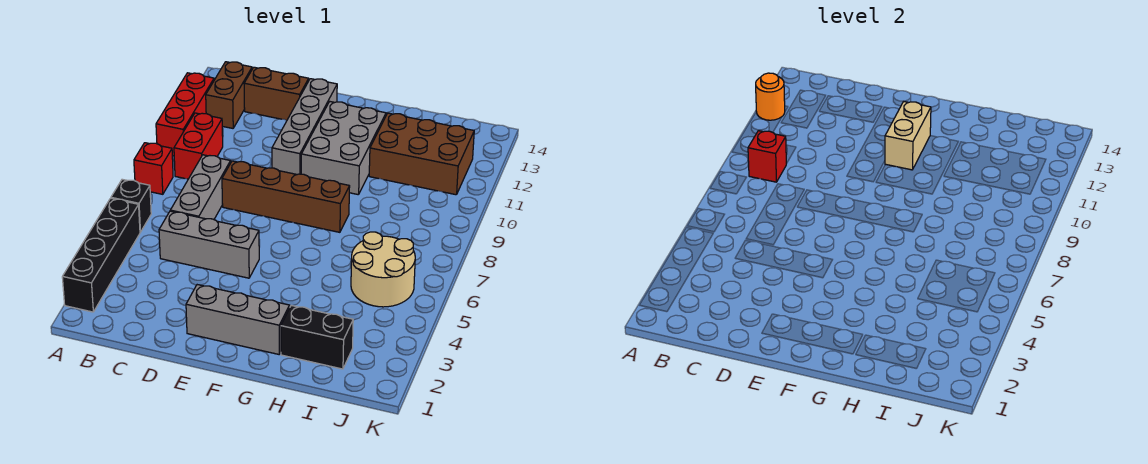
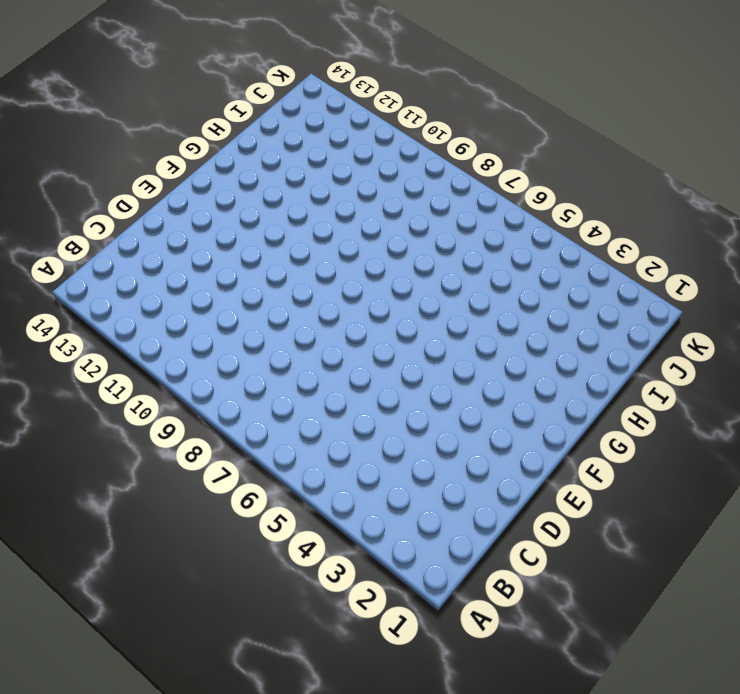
none -> black brick A2:A5 level 1
none -> black brick A6 level 1
none -> red brick A8 level 1

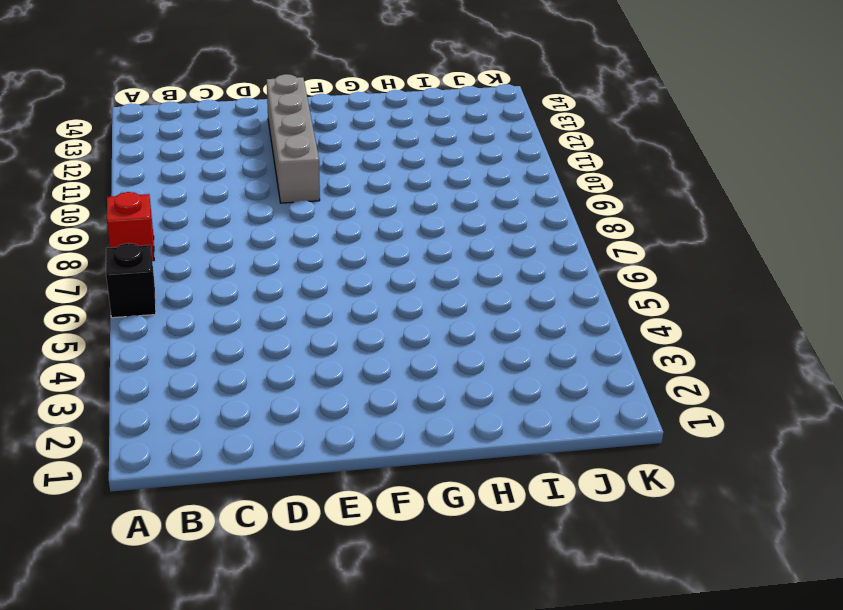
none -> black brick A2:A5 level 1
none -> red brick A10:A12 level 1
none -> red brick B9:B10 level 1

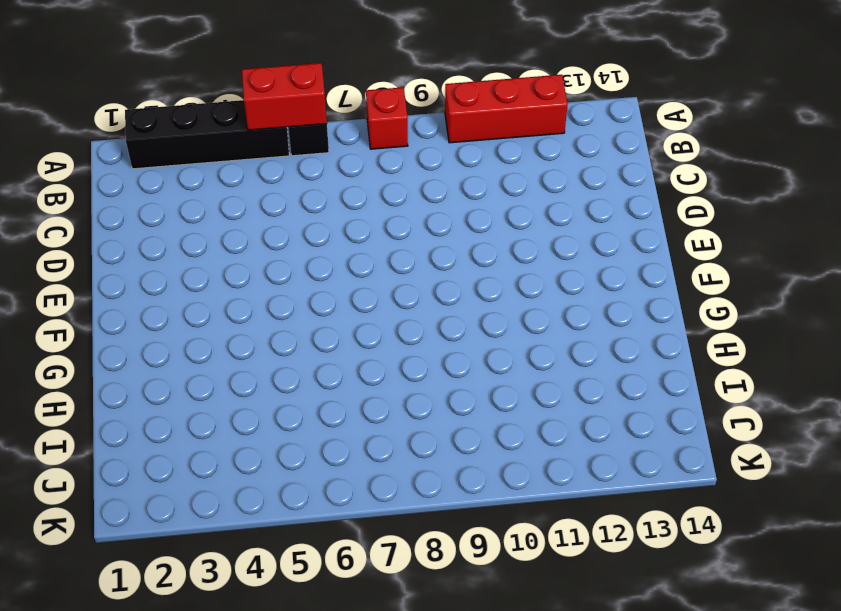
red brick A5:A6 level 2 -> red brick B9:B10 level 1
none -> brown brick B12:B13 level 1
none -> grey brick C5:E5 level 1
none -> grey brick C6:C8 level 1

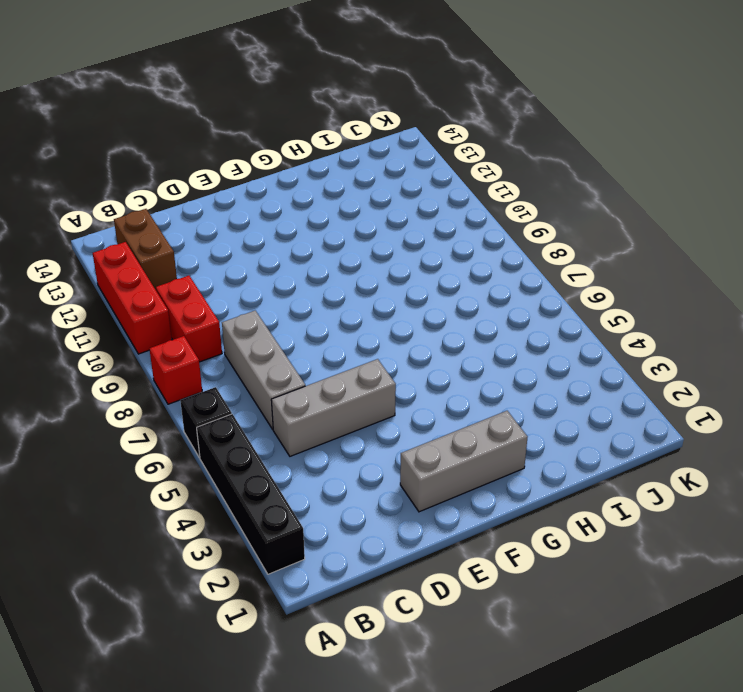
none -> brown brick C13:D13 level 1
none -> brown brick D8:G8 level 1
none -> grey brick E10:E13 level 1

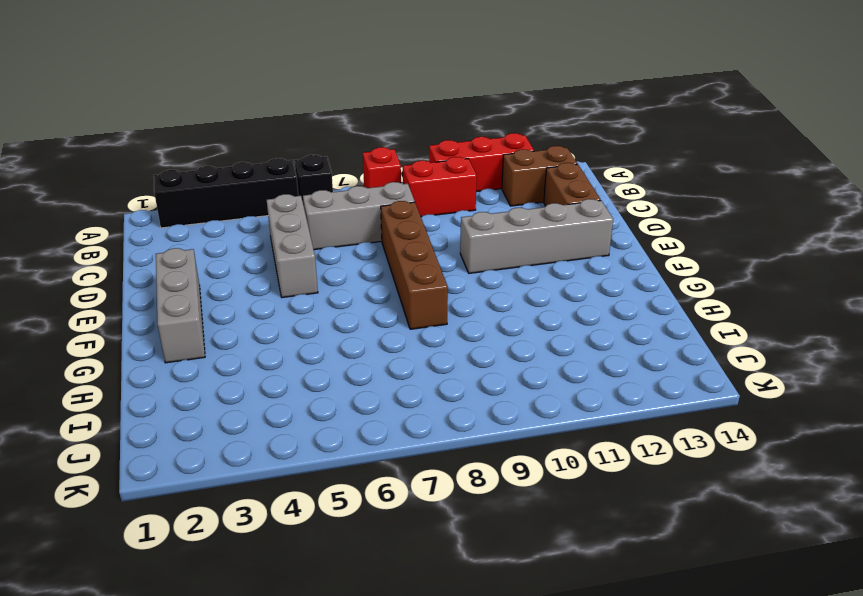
none -> grey brick F10:G12 level 1
none -> black brick H2:I2 level 1
none -> brown brick H11:J12 level 1

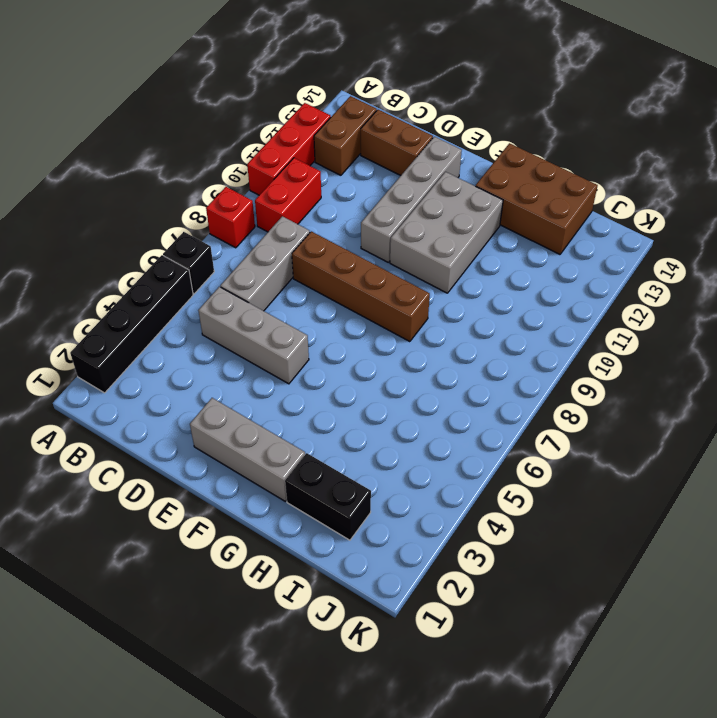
brown brick G13:I14 level 1 -> brown brick H11:J12 level 1
none -> tan round brick I5:J6 level 1
none -> orange round brick A12 level 2
none -> red brick B9 level 2

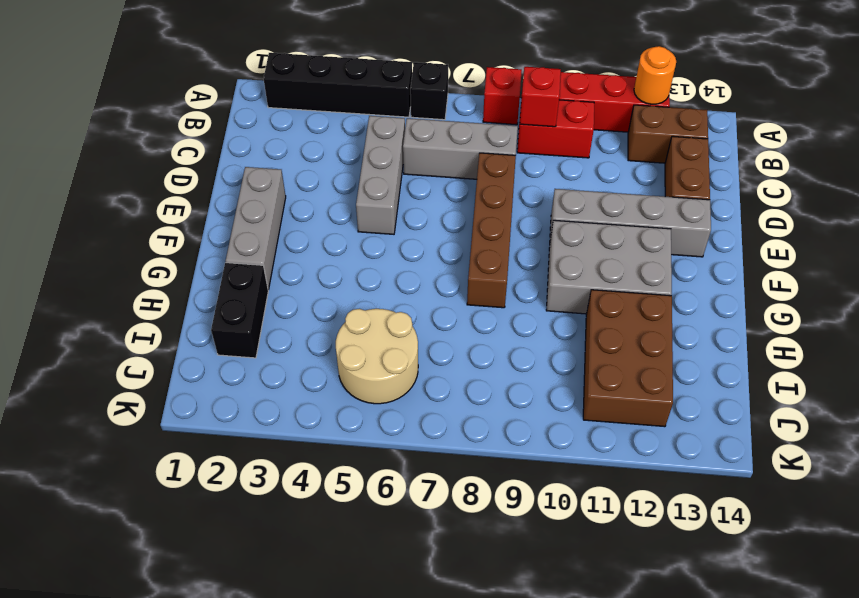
none -> tan brick F11:F12 level 2

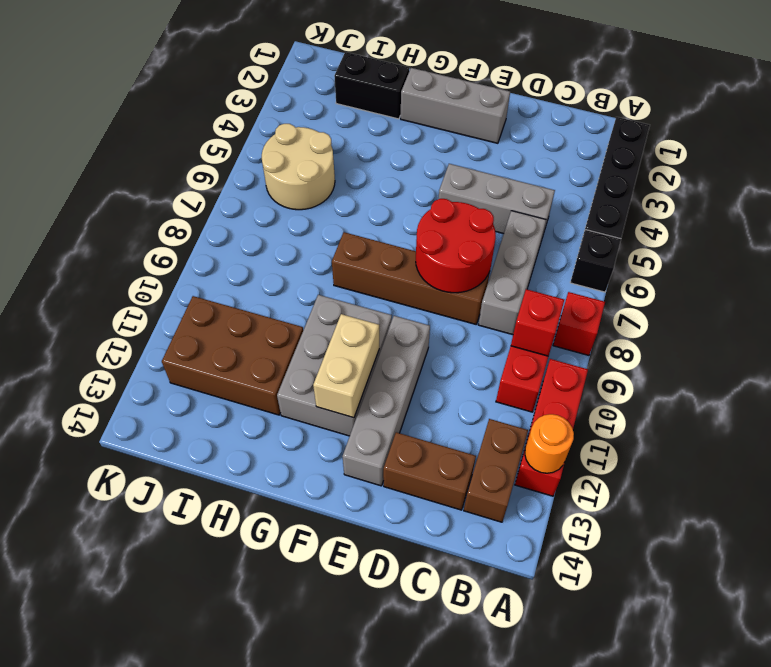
red round brick D7:E8 level 2 -> none

